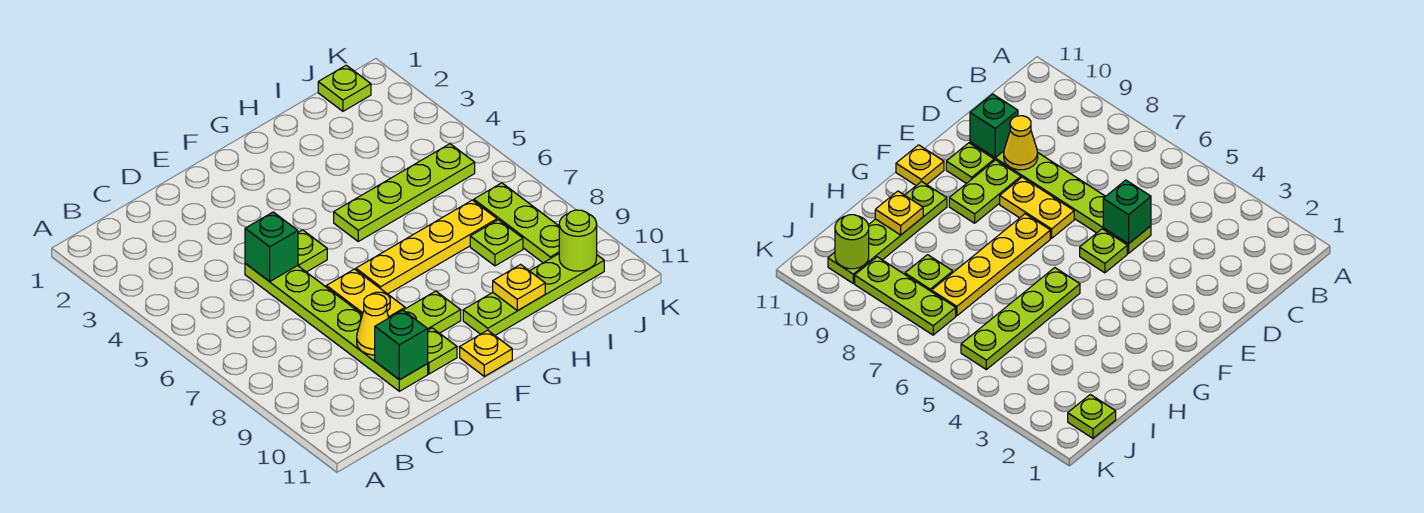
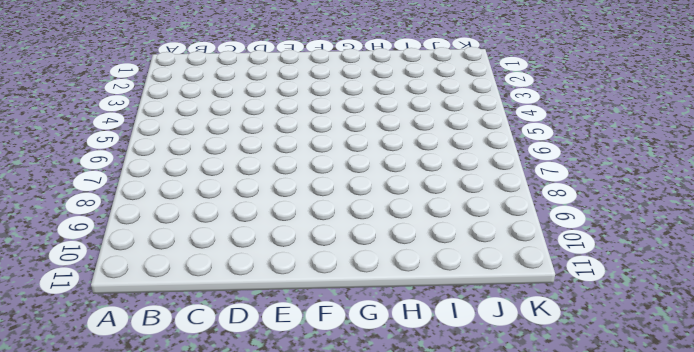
none -> lime plate D5:D10 level 1
none -> lime plate E5 level 1
none -> yellow plate E7:E8 level 1

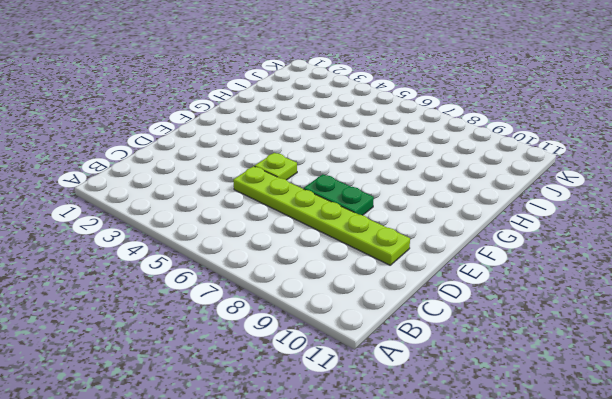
green plate E7:E8 level 1 -> yellow plate E7:E8 level 1
none -> lime plate E9:F9 level 1
none -> lime plate E10 level 1
none -> yellow plate F7:I7 level 1

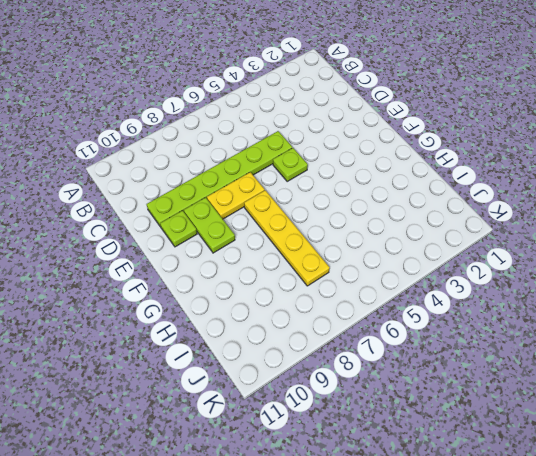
none -> yellow plate F11 level 1
none -> lime plate G5:J5 level 1
none -> lime plate G10:J10 level 1

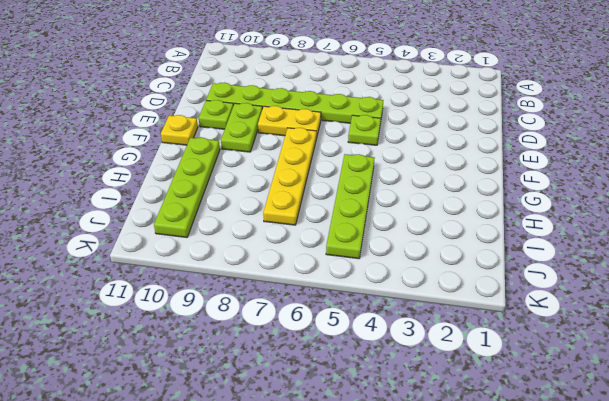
none -> lime plate I8 level 1
none -> lime plate J1 level 1
none -> lime plate J7:J9 level 1

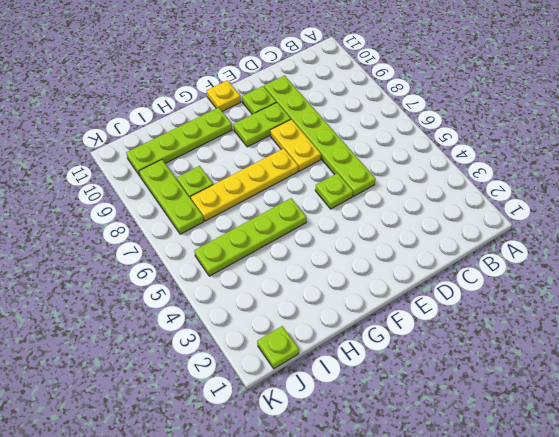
none -> green brick D5 level 2
none -> yellow cone D9 level 2
none -> green brick D10 level 2

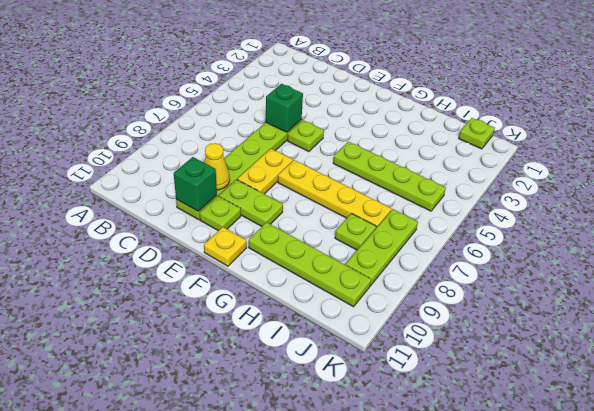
none -> yellow plate H10 level 2
none -> lime round brick J10 level 2

